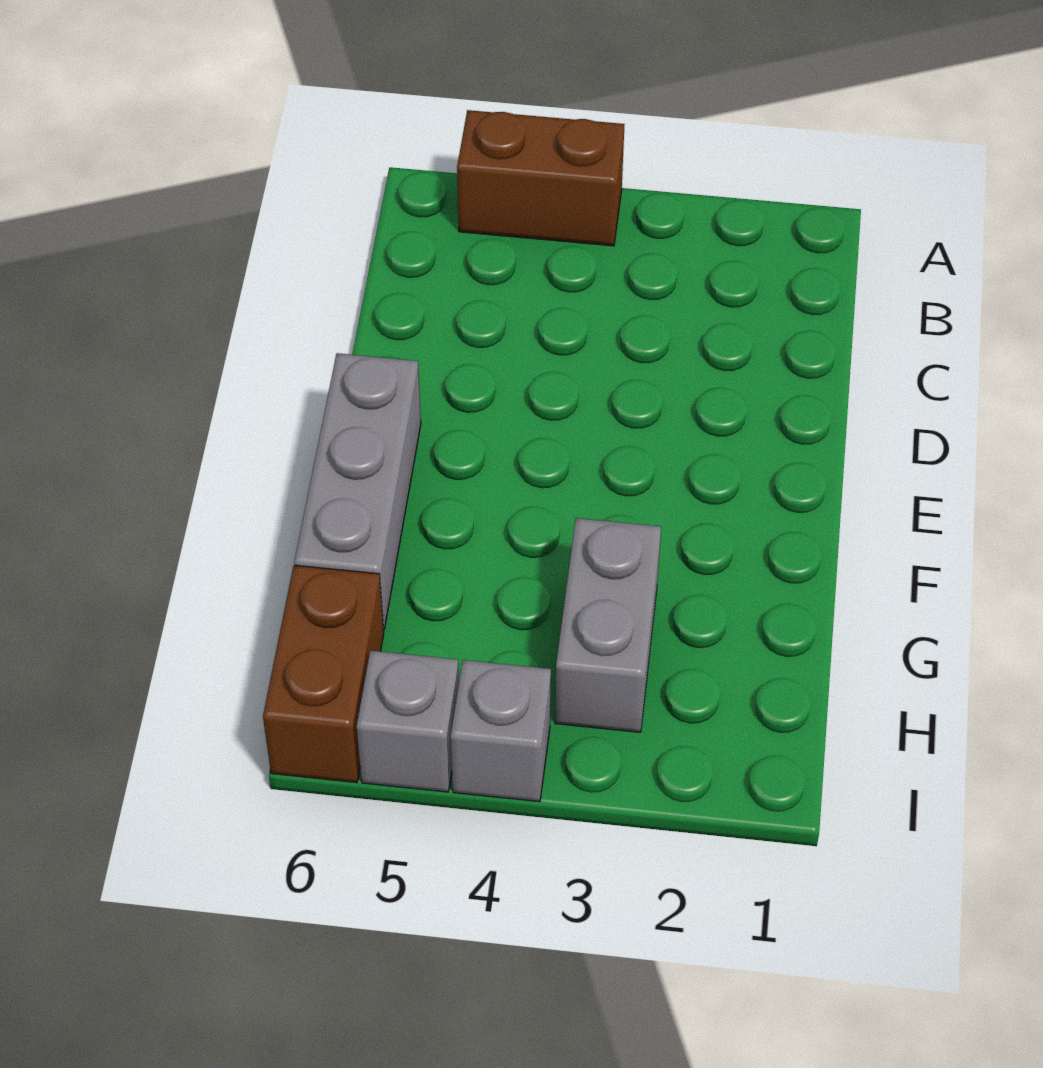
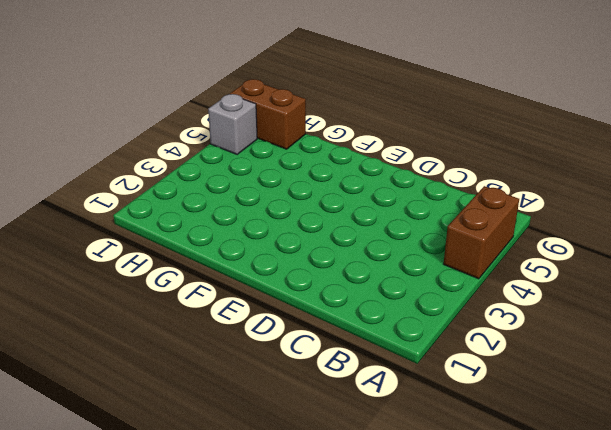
none -> grey brick E6:G6 level 1
none -> grey brick G3:H3 level 1

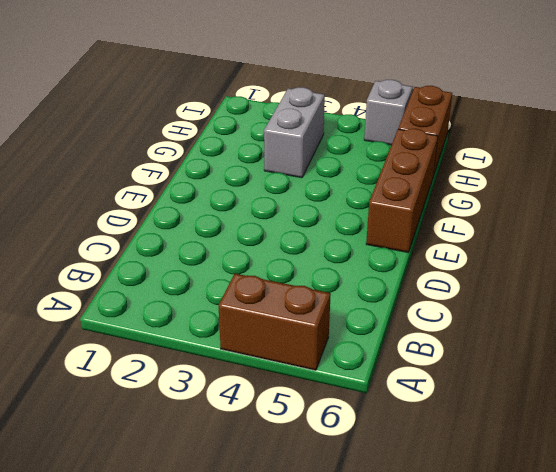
brown brick E6:G6 level 1 -> grey brick E6:G6 level 1
none -> grey brick I4 level 1

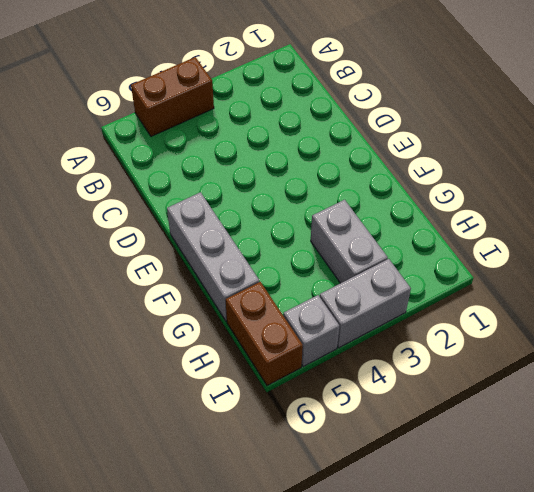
grey brick I3:I4 level 1 -> grey brick I4 level 1

